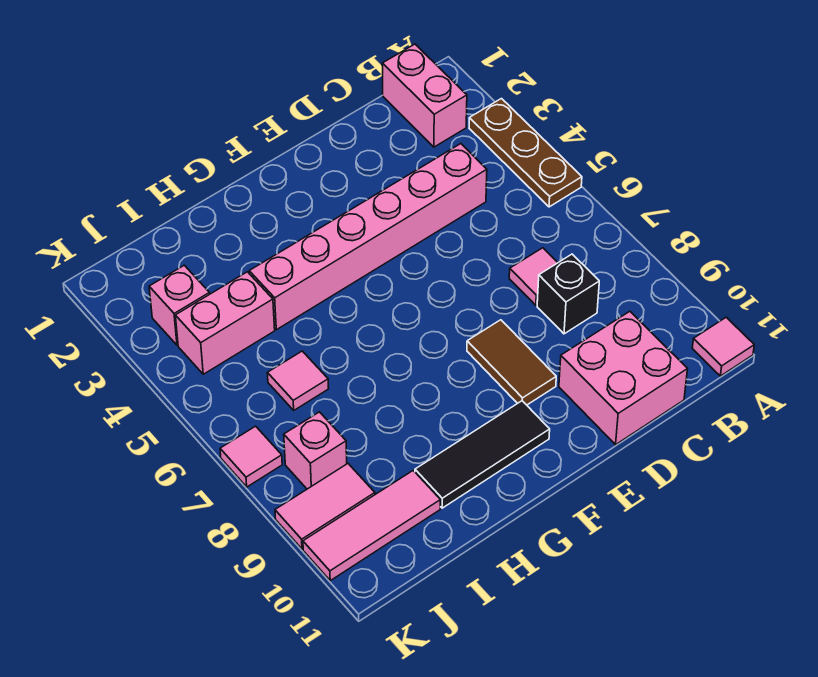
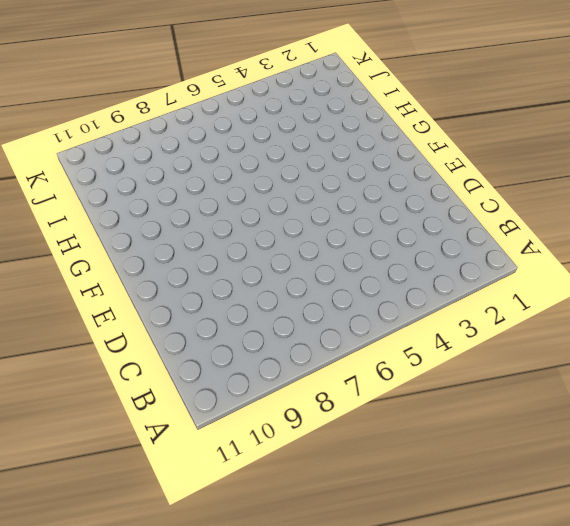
none -> brown plate A3:A5 level 1
none -> pink tile A11 level 1
none -> pink brick B1:B2 level 1

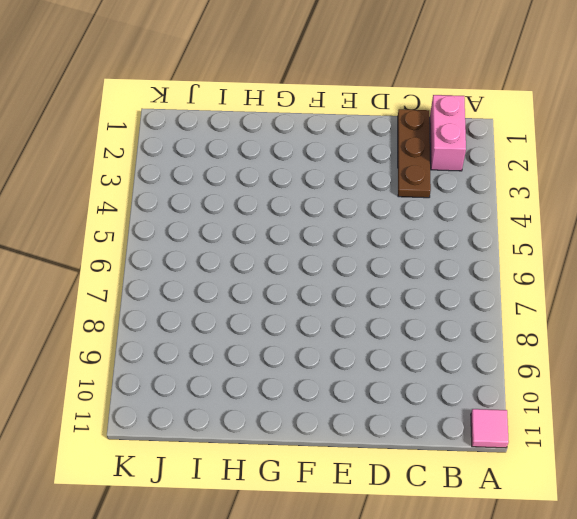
brown plate C1:C3 level 1 -> brown plate A3:A5 level 1
none -> pink brick C4:H4 level 1
none -> pink tile C7 level 1
none -> black brick C8 level 1

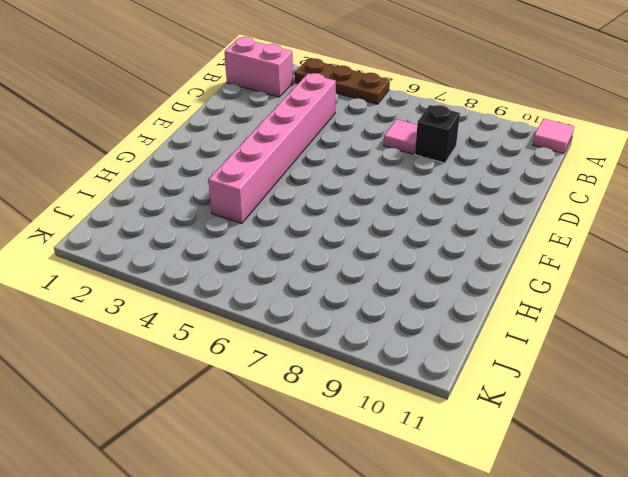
none -> pink brick C10:D11 level 1
none -> brown tile E8:E9 level 1
none -> black tile F10:H10 level 1

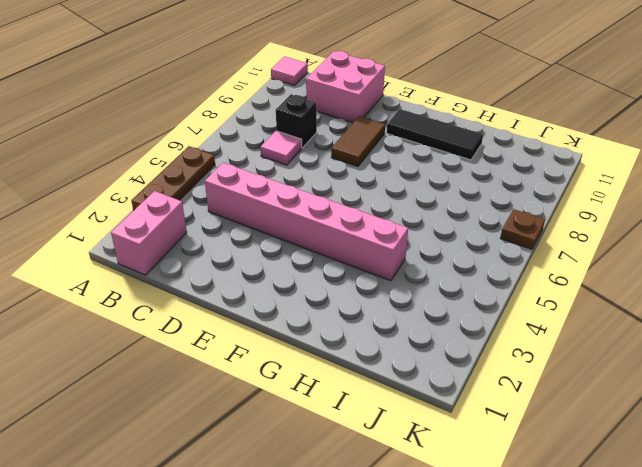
brown plate K7 level 1 -> pink tile K7 level 1
none -> pink brick I4:J4 level 1
none -> pink tile I6 level 1
none -> pink tile I10:K10 level 1

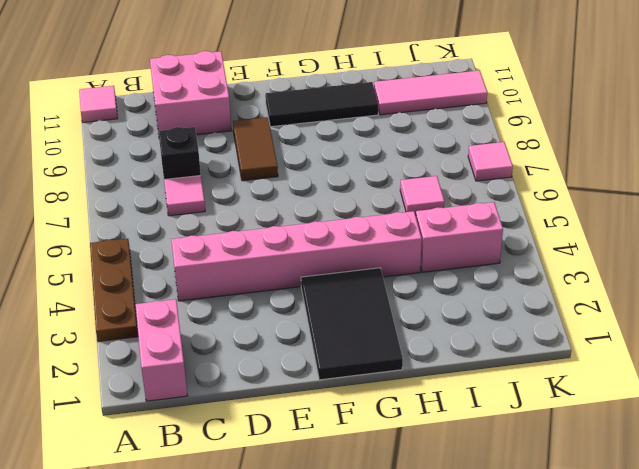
black tile F1:G3 level 1 -> none
none -> pink brick J3 level 1
none -> pink brick J8 level 1
none -> pink tile J9:K9 level 1

